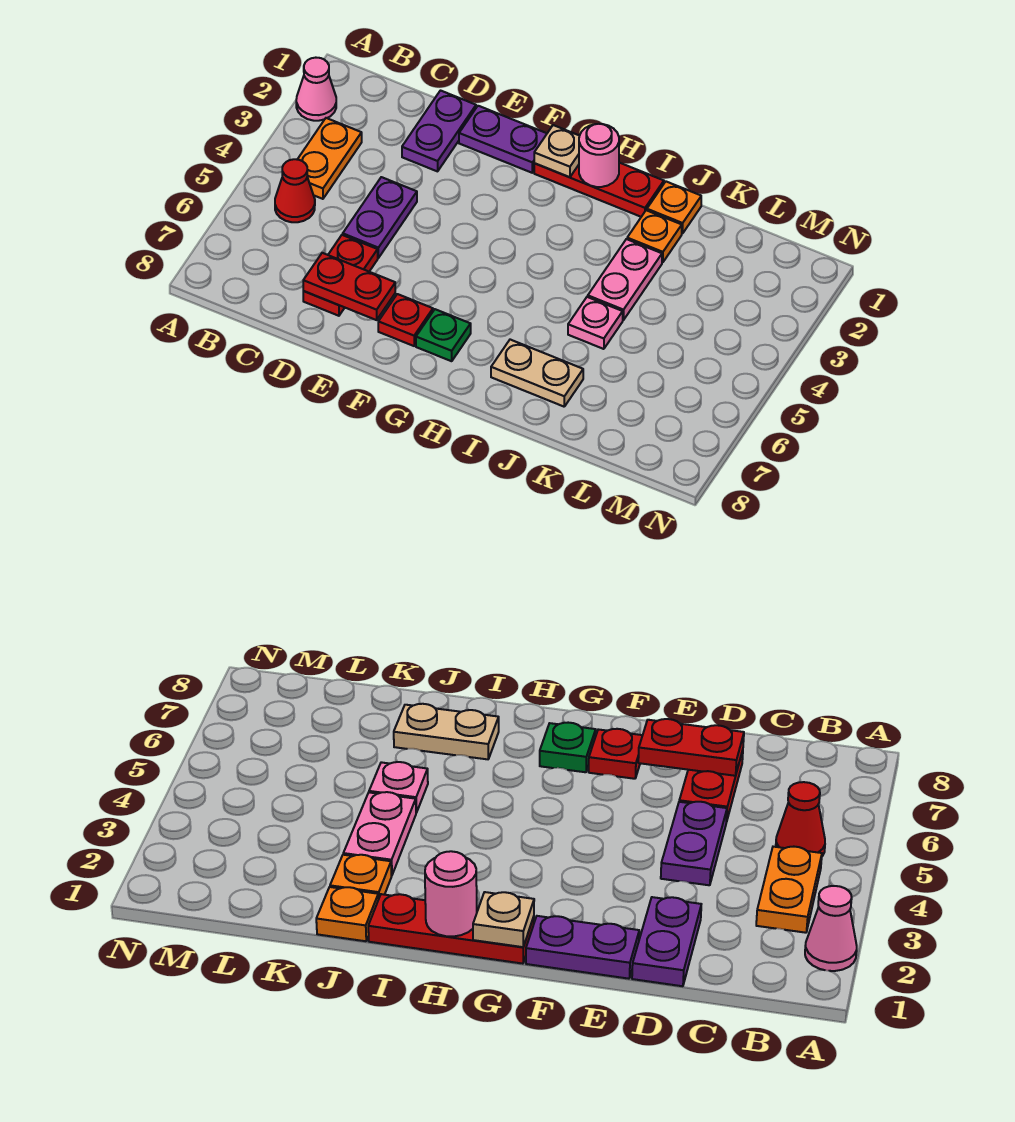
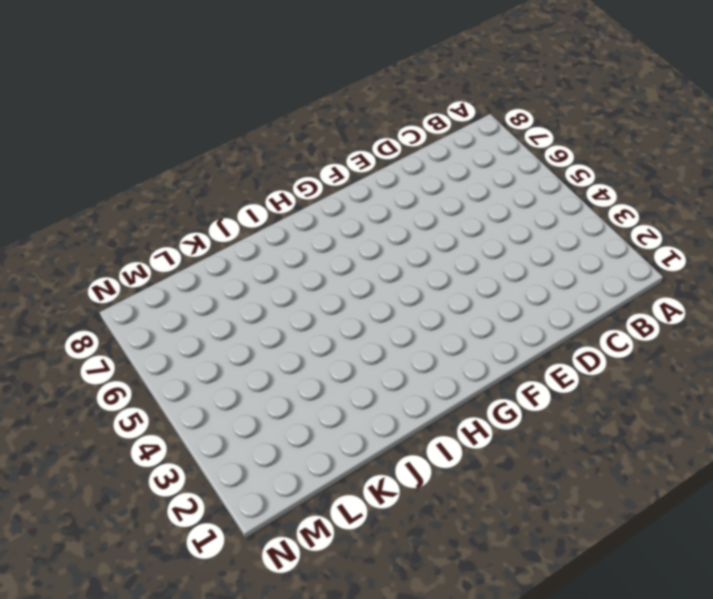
none -> pink cone A2 level 1
none -> orange plate B3:B4 level 1
none -> red cone B5 level 1

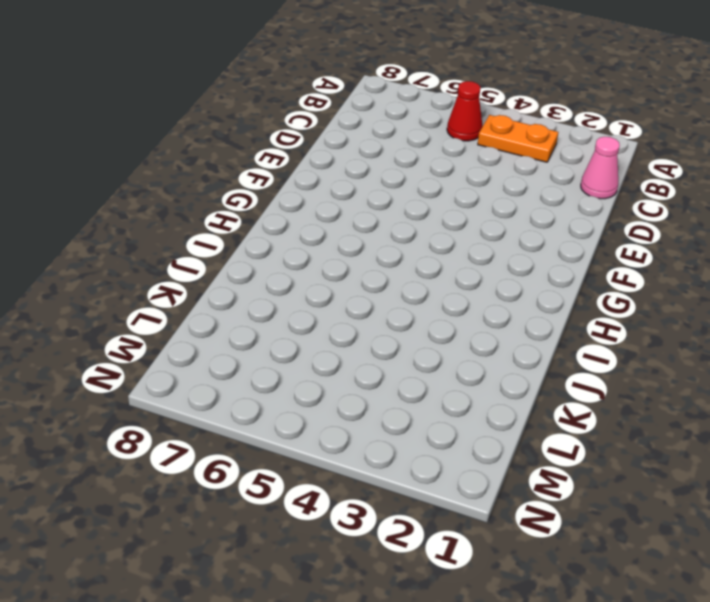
pink cone C1 level 1 -> pink cone A2 level 1
none -> purple plate D1:D2 level 1
none -> purple plate D4:D5 level 1
none -> red plate D6:D7 level 1

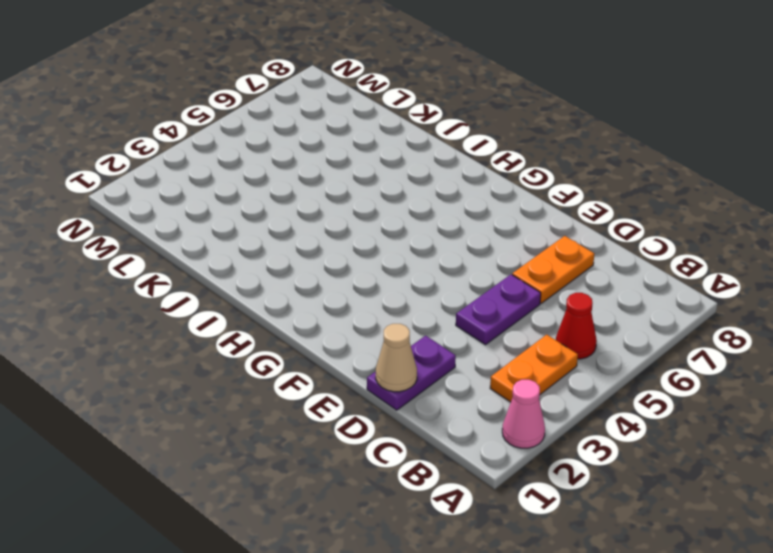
tan cone D1 level 2 -> none
orange plate D6:D7 level 1 -> red plate D6:D7 level 1
none -> purple plate E1:F1 level 1
none -> red plate F7 level 1
none -> red plate G1:I1 level 1

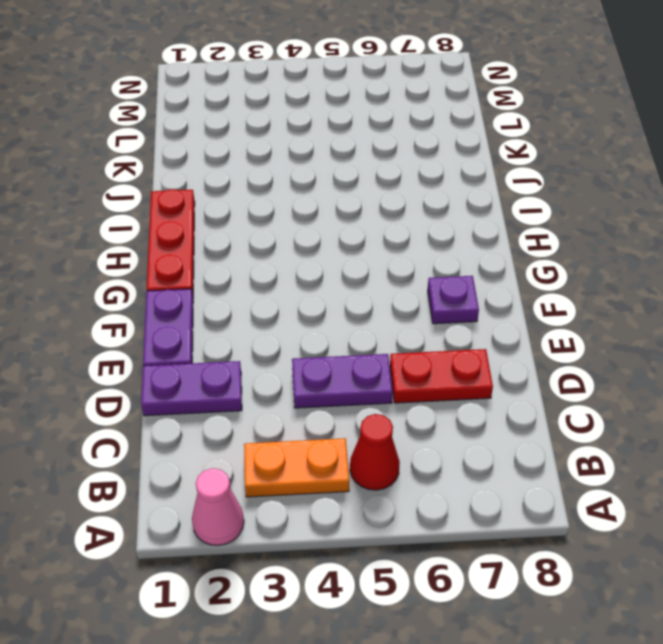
purple plate F7 level 1 -> red plate F7 level 1
none -> green plate G7 level 1
none -> tan plate I7:J7 level 1
none -> orange plate J1 level 1

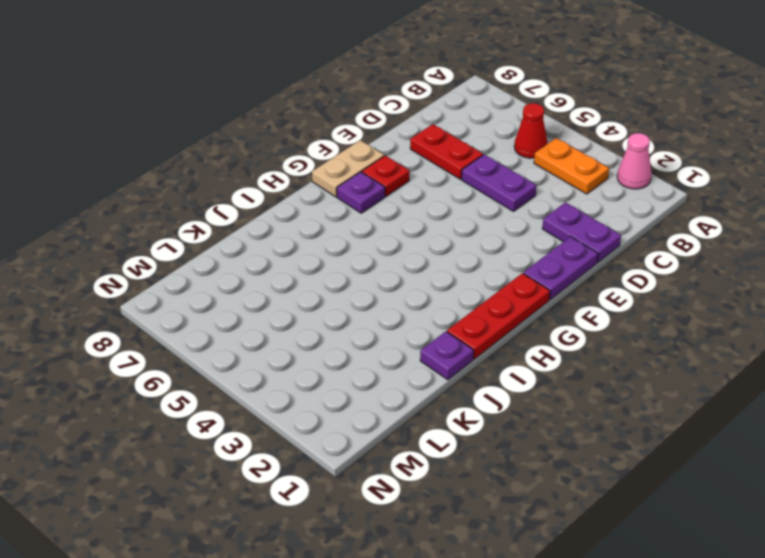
tan plate F8:G8 level 1 -> tan plate I7:J7 level 1
purple plate G7 level 1 -> green plate G7 level 1
purple plate J1 level 1 -> orange plate J1 level 1
none -> orange plate J2 level 1
none -> pink plate J3:J4 level 1
none -> pink plate J5 level 1

